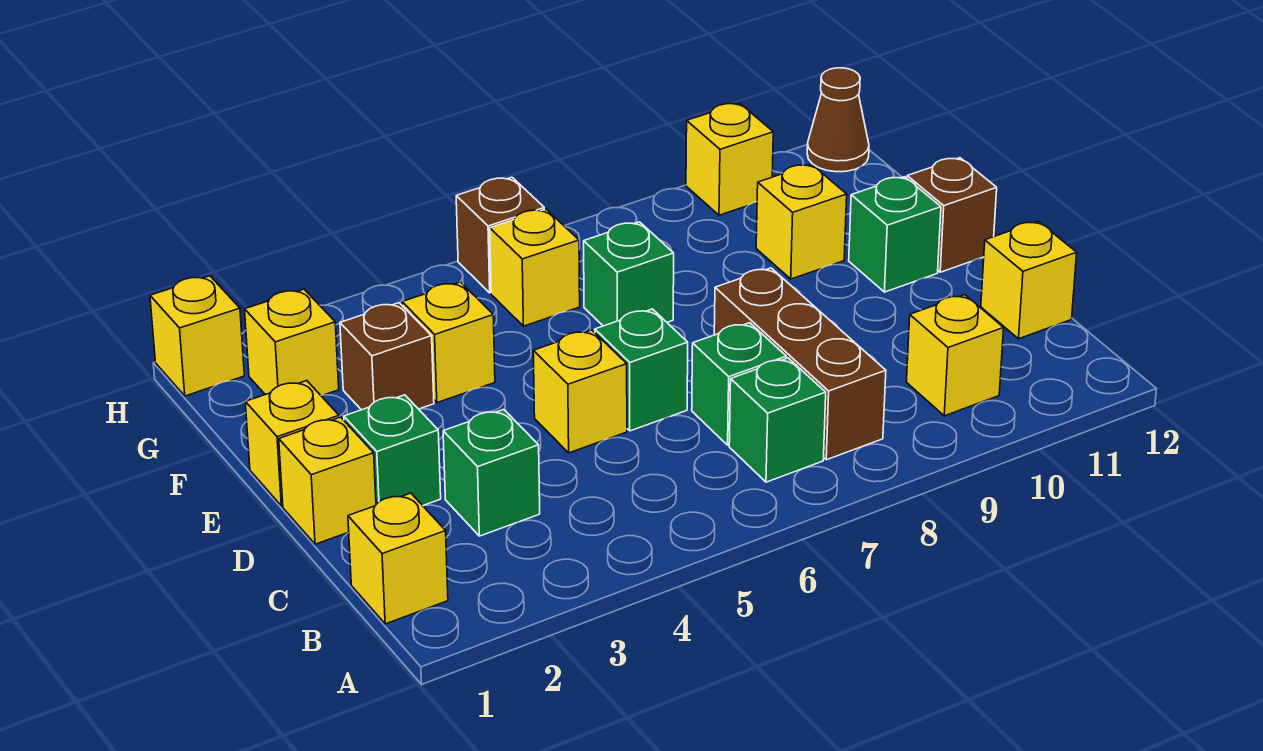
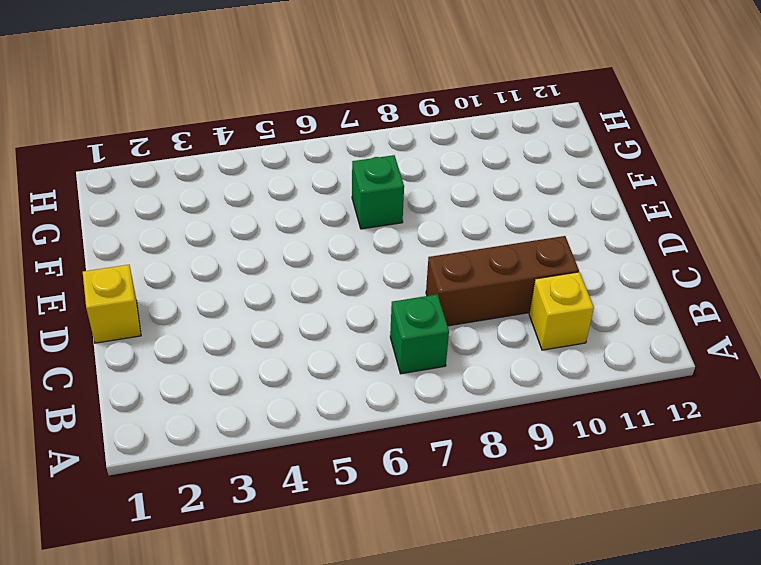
brown brick C8:C10 level 1 -> brown brick B8:D8 level 1
none -> yellow brick B1 level 1
none -> green brick C3 level 1
none -> green brick C7 level 1

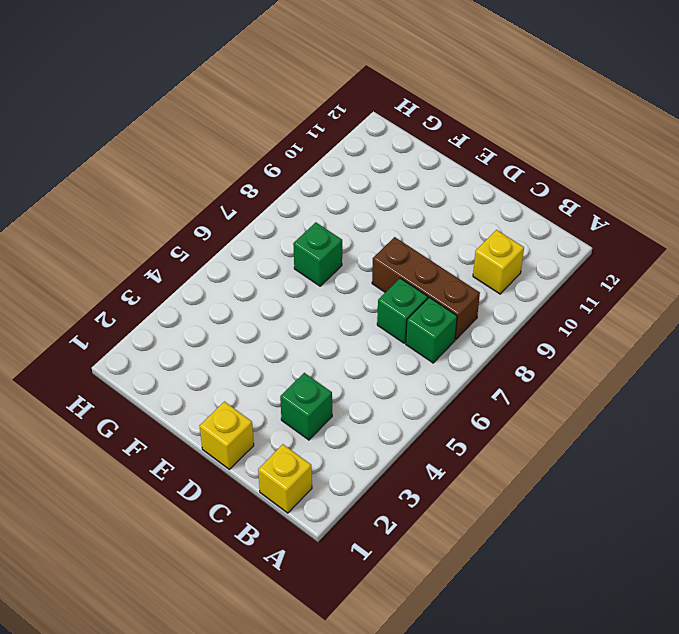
none -> yellow brick C12 level 1
none -> green brick D2 level 1
none -> yellow brick D5 level 1

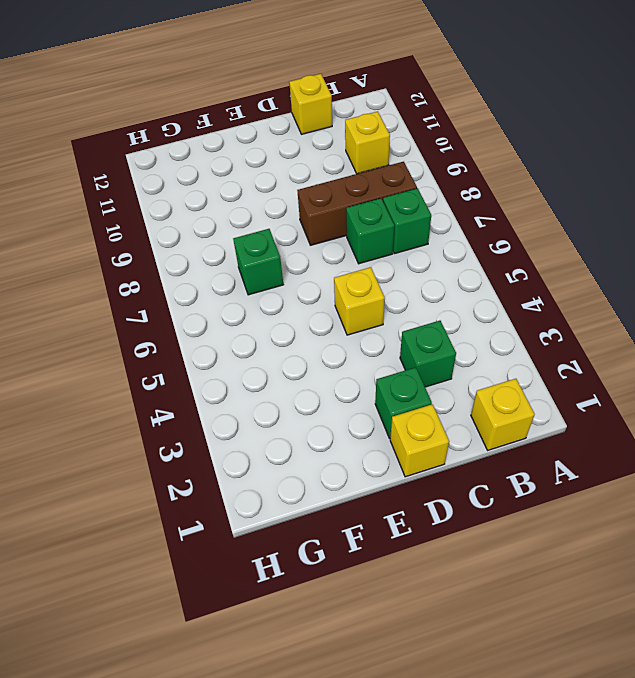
none -> green brick D6 level 1
none -> yellow brick E1 level 1
none -> green brick E11 level 1

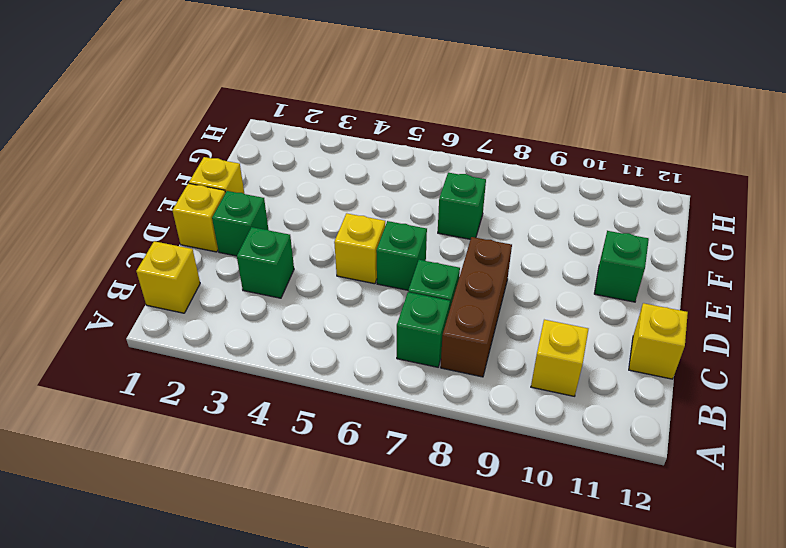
none -> brown brick E12 level 1
none -> brown brick F3 level 1
none -> yellow brick F4 level 1

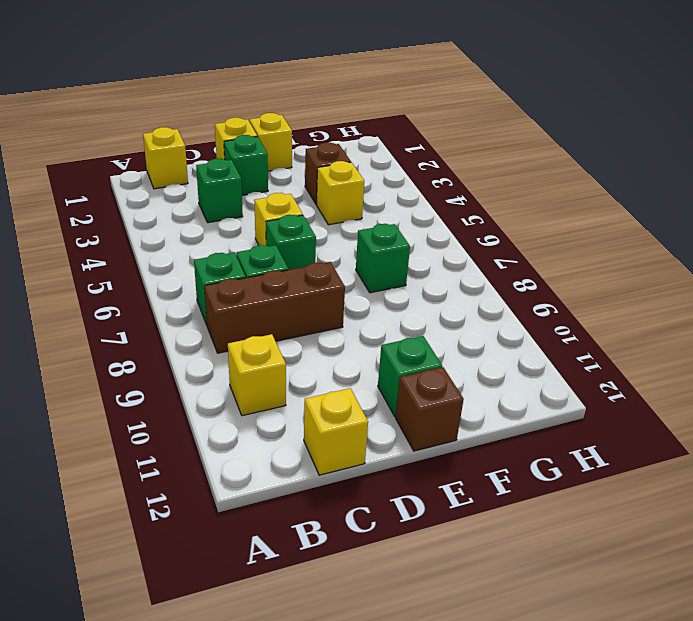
none -> yellow brick F10 level 1
none -> yellow brick G2 level 1
none -> yellow brick G6 level 1

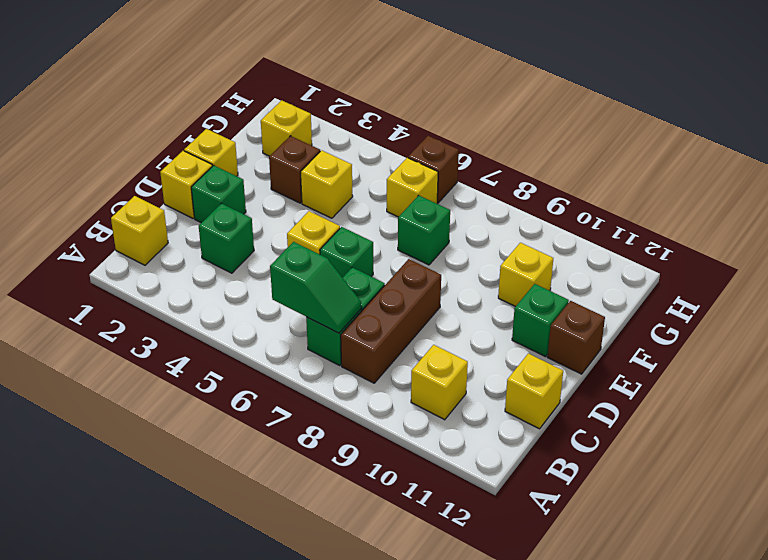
green slope B6:B7 level 2 top 6 -> none
none -> yellow brick H1 level 1
none -> yellow brick H10 level 1
none -> brown cone H12 level 1

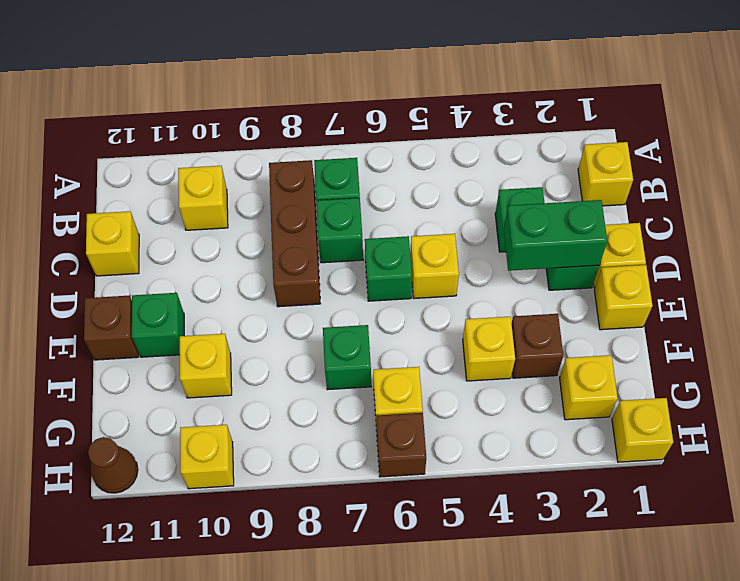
green brick D2:D3 level 2 -> none

